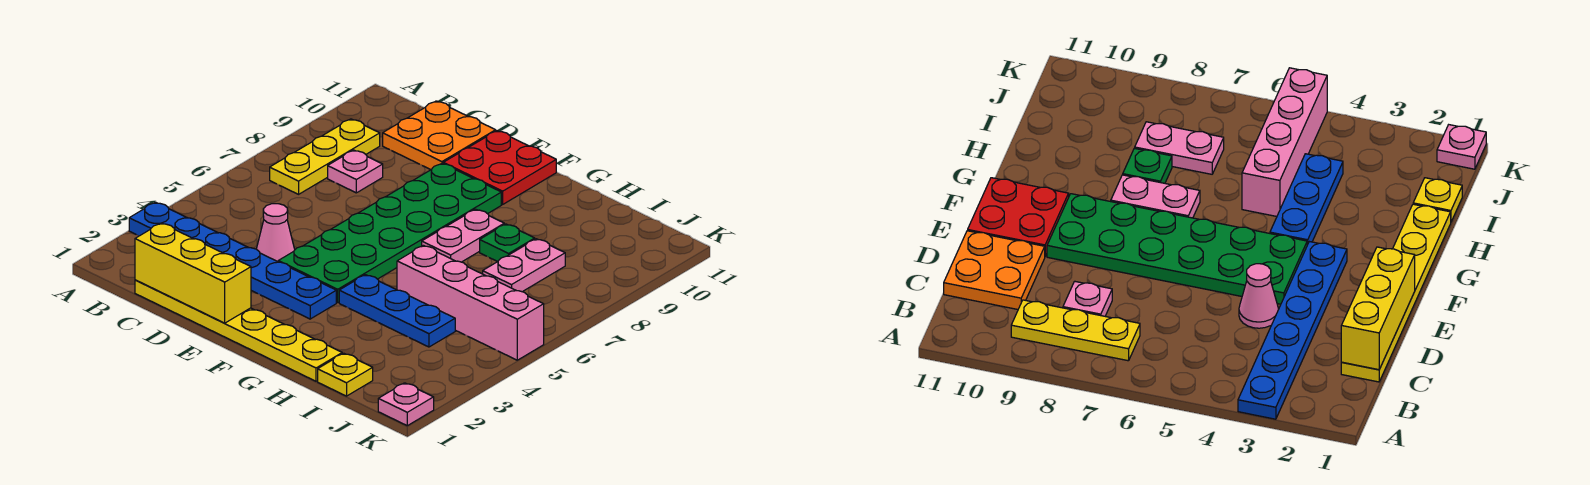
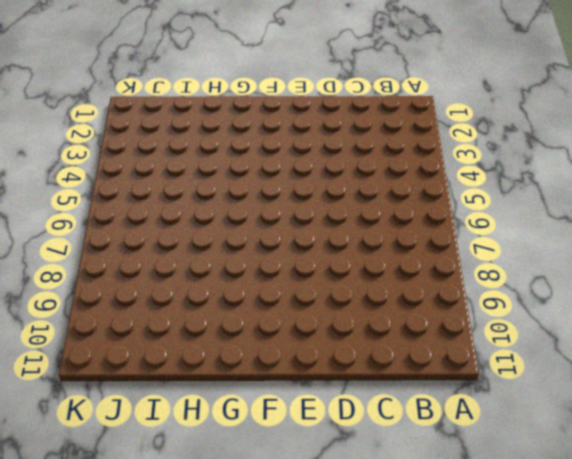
none -> blue plate A3:F3 level 1
none -> yellow plate B7:B9 level 1
none -> yellow plate C1:H1 level 1

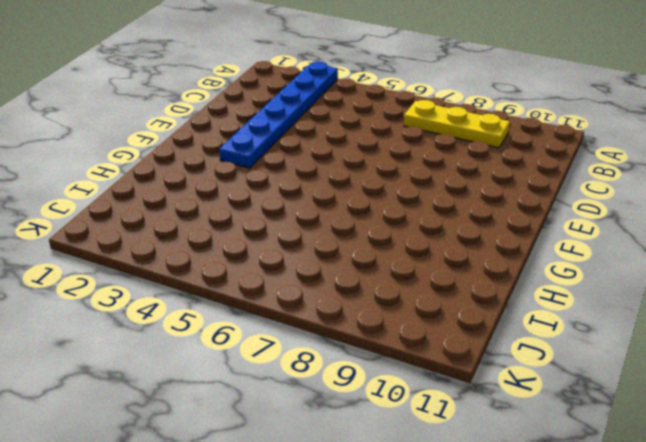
none -> yellow plate C1:H1 level 1
none -> pink plate C8 level 1
none -> orange plate C10:D11 level 1

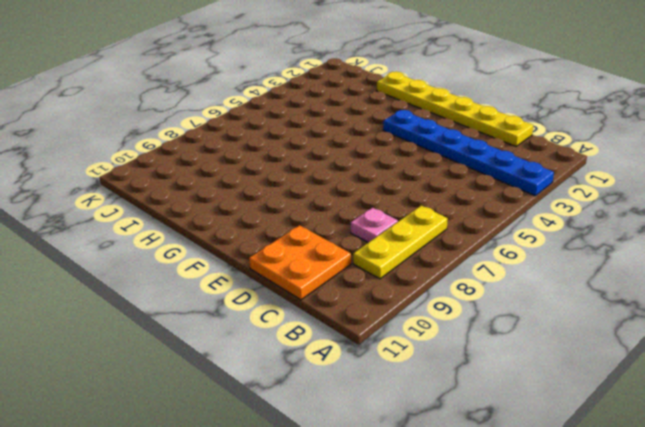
none -> pink cone D4 level 1
none -> green plate E4:F9 level 1
none -> red plate E10:F11 level 1

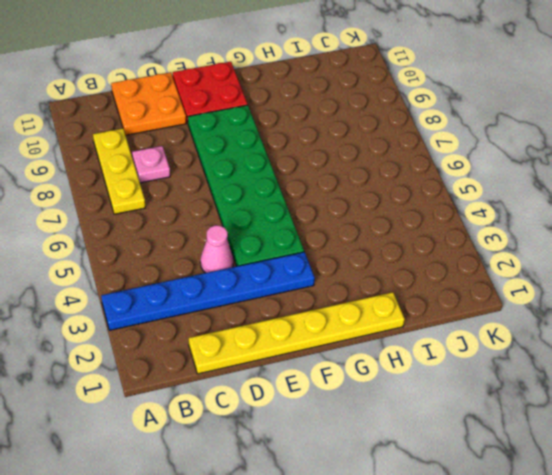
none -> blue plate G4:I4 level 1
none -> pink plate G7:G8 level 1
none -> pink brick H5:K5 level 1

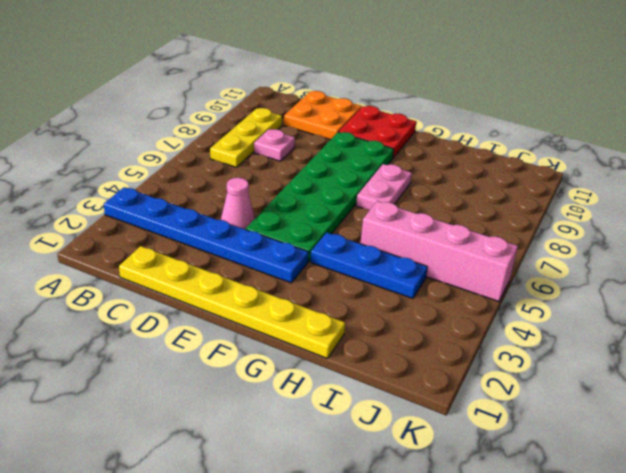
none -> green plate H8 level 1
none -> yellow plate I1 level 1
none -> pink plate I7:I8 level 1

